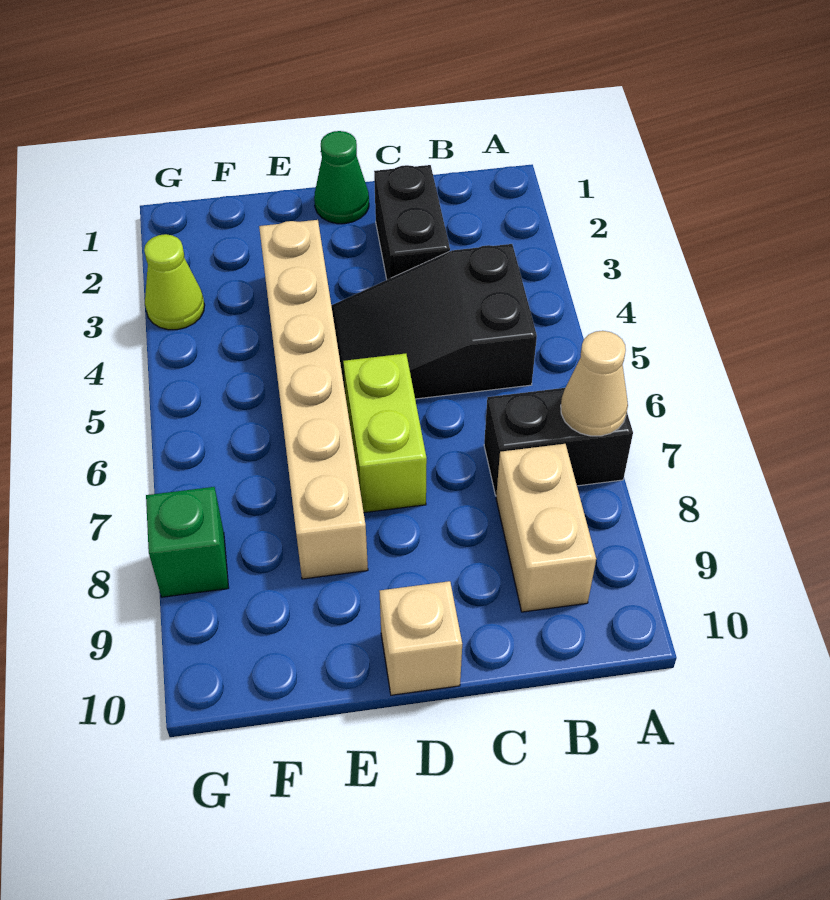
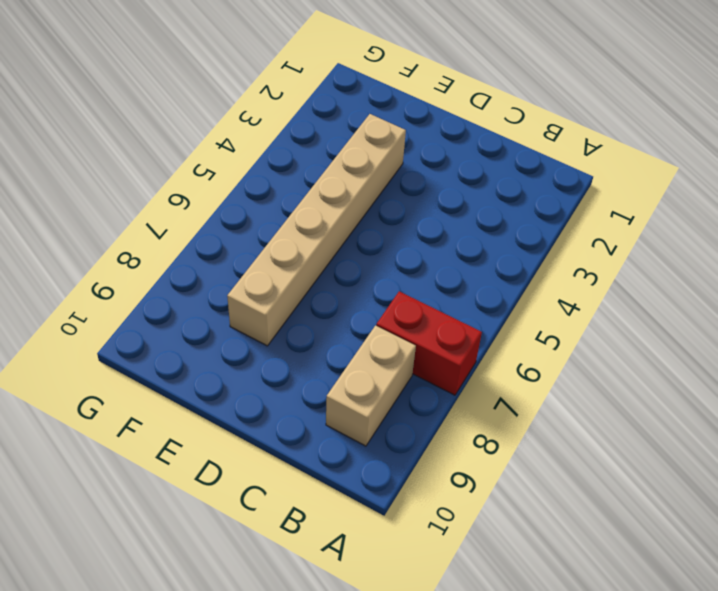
red brick A7:B7 level 1 -> black brick A7:B7 level 1
none -> black slope B4:D5 level 1 top B
none -> black brick C2:C3 level 1

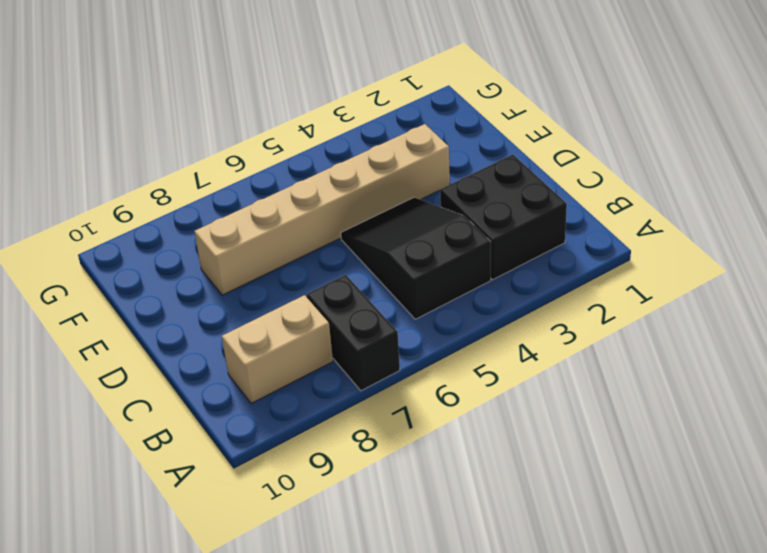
black brick B2:C3 level 1 -> black brick C2:C3 level 1
none -> green cone D1 level 1
none -> lime brick D6:D7 level 1

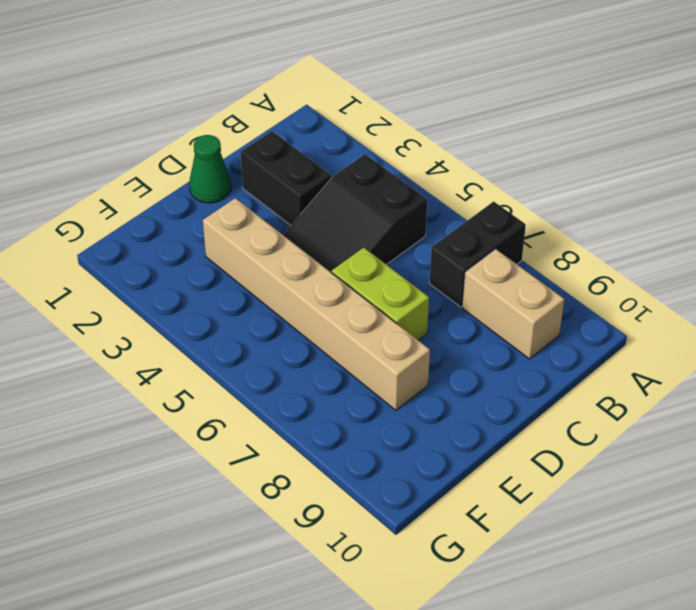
none -> tan brick D10 level 1
none -> lime cone G3 level 1

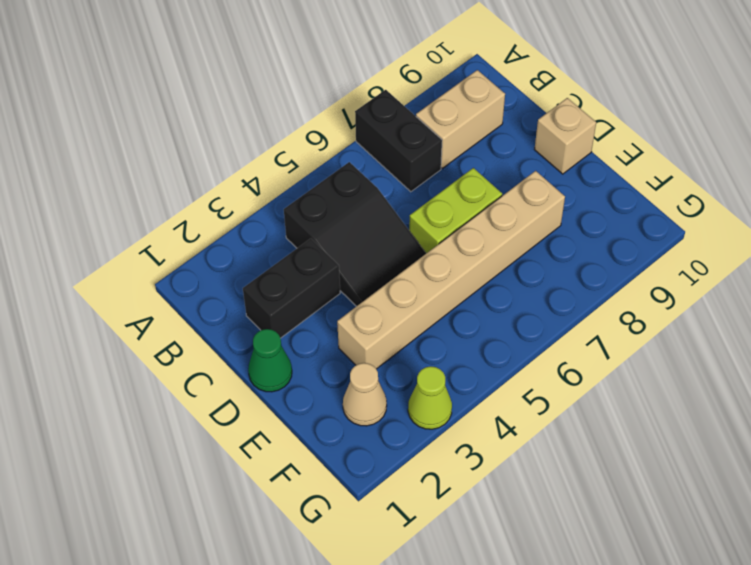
tan cone F2 level 1 -> tan cone A7 level 2
none -> green brick G8 level 1

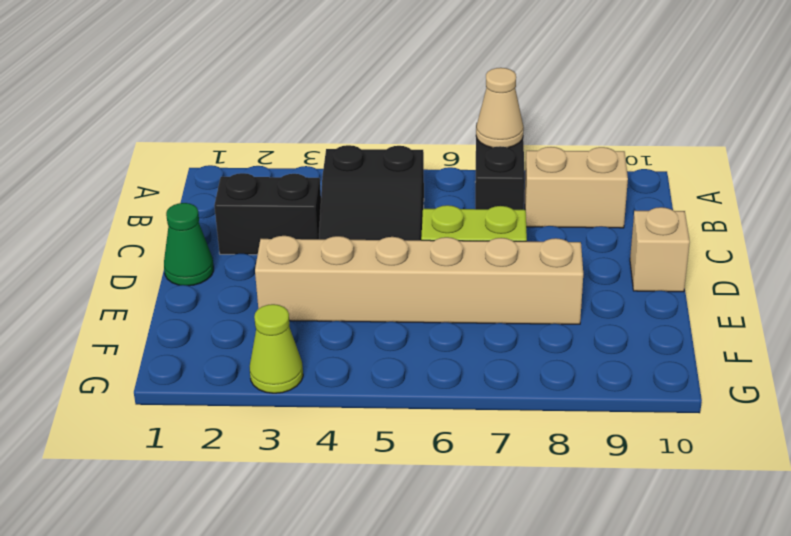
none -> green brick G8 level 1

